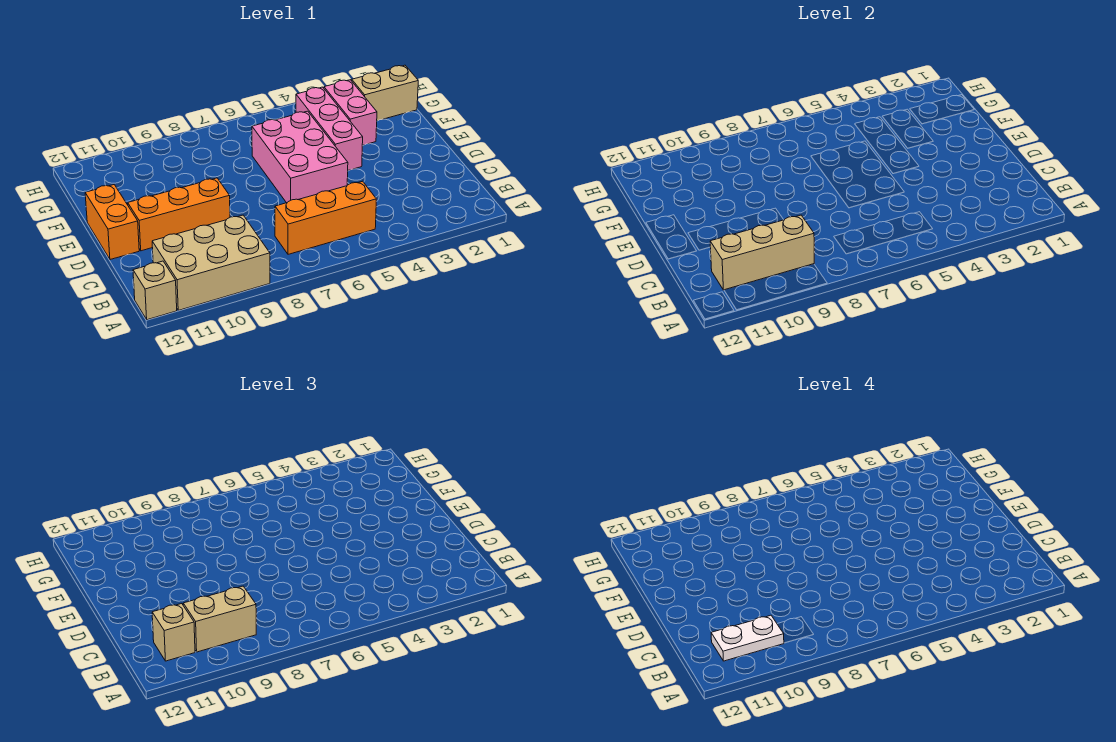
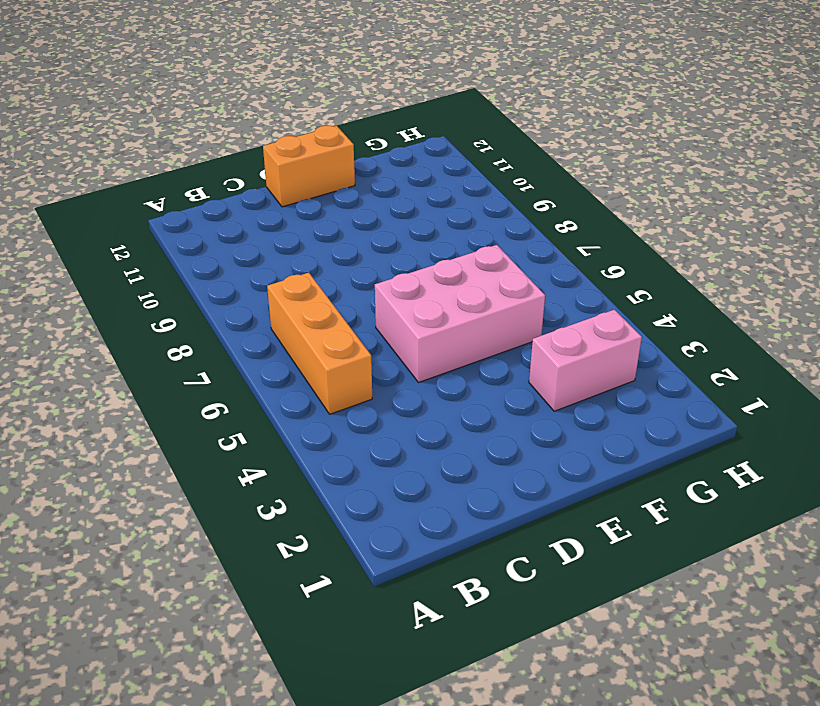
none -> tan brick A9:B11 level 1
none -> tan brick A12 level 1
none -> orange brick D9:D11 level 1

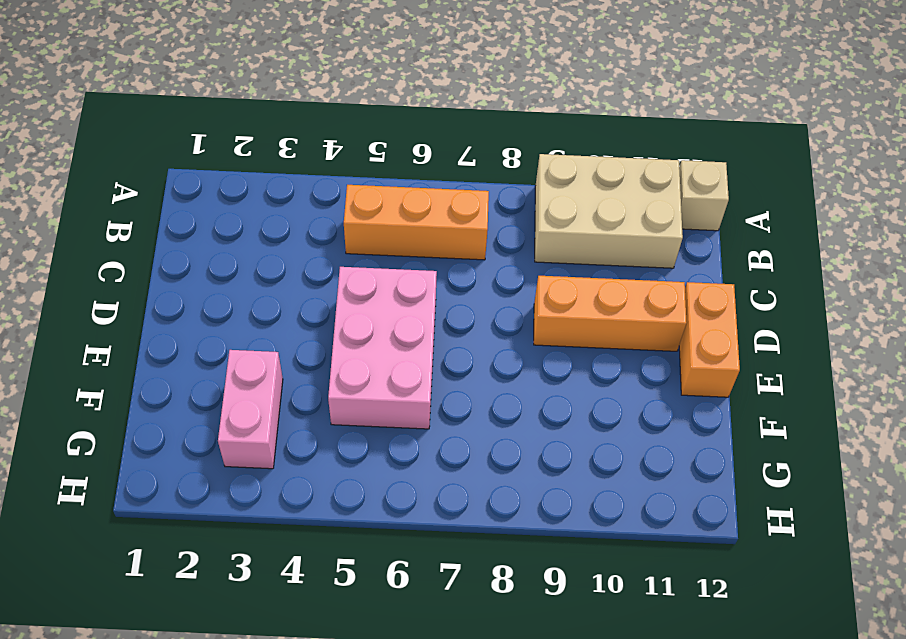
none -> pink brick E4:G4 level 1
none -> tan brick G1:G2 level 1
none -> tan brick B9:B11 level 2

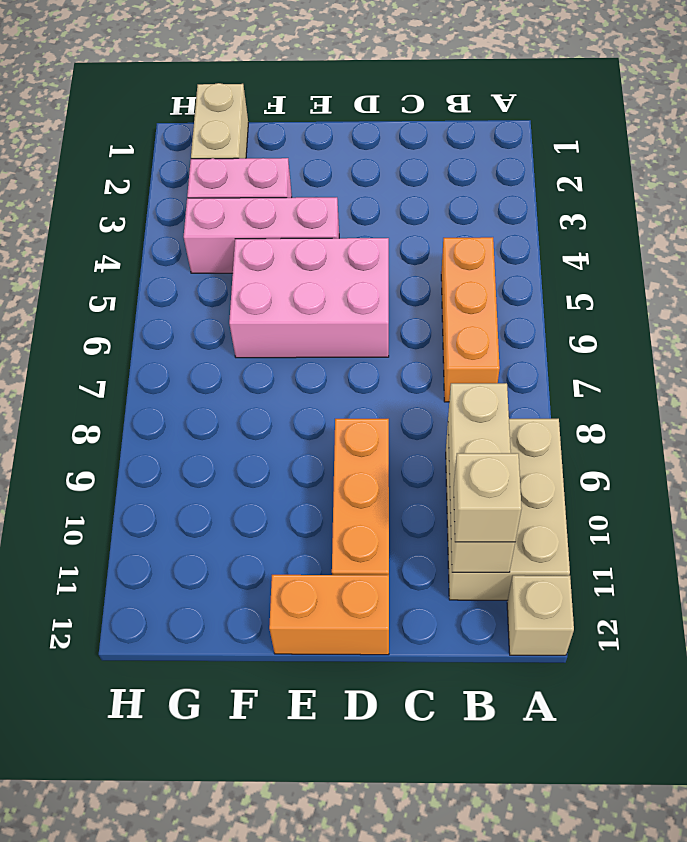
none -> tan brick B9:B10 level 3
none -> white plate B10:B11 level 4

